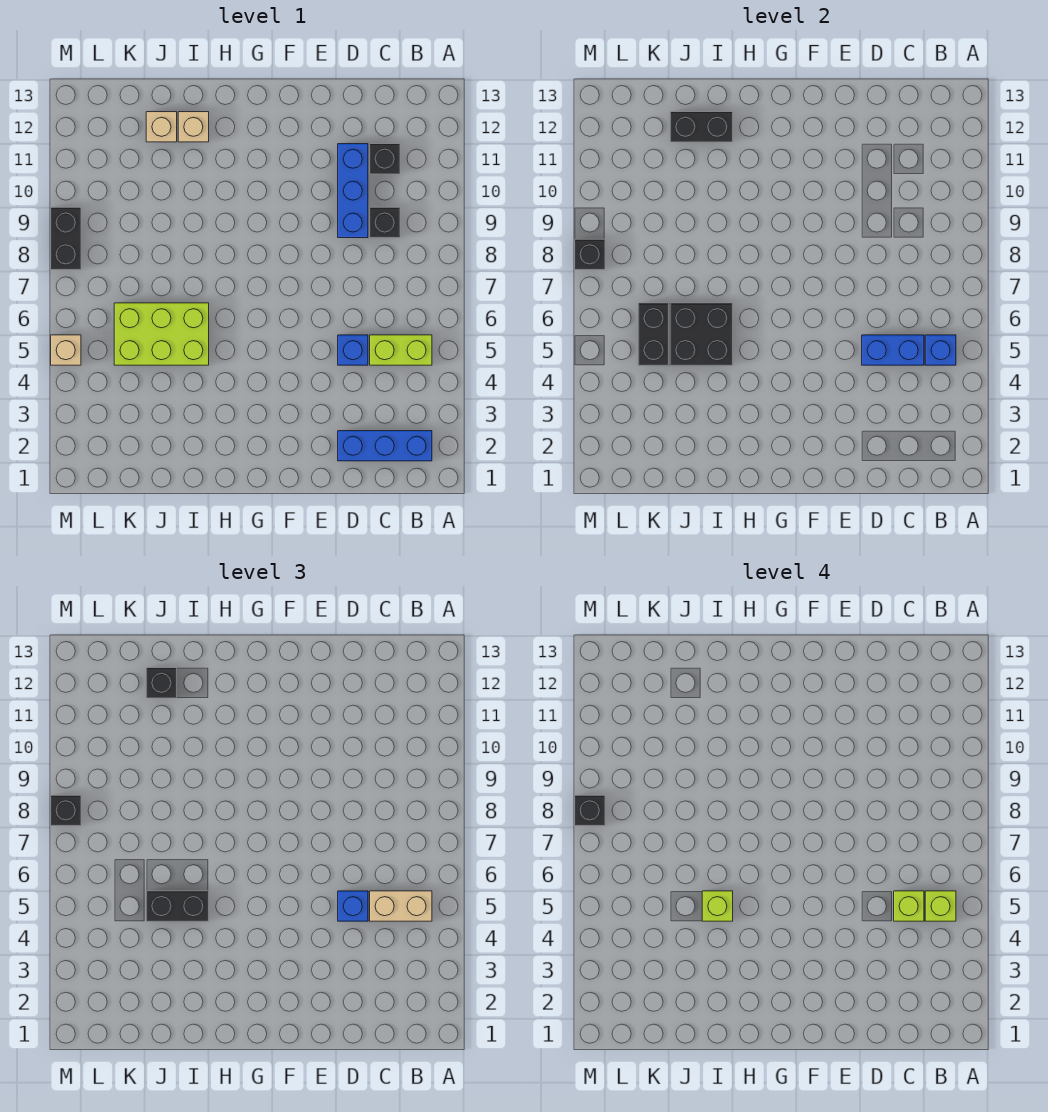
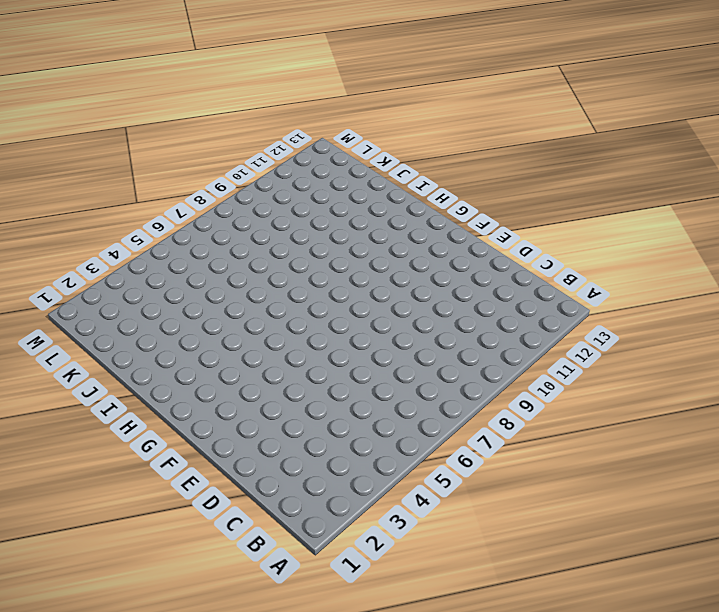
none -> blue brick B2:D2 level 1
none -> lime brick B5:C5 level 1
none -> black brick C9 level 1

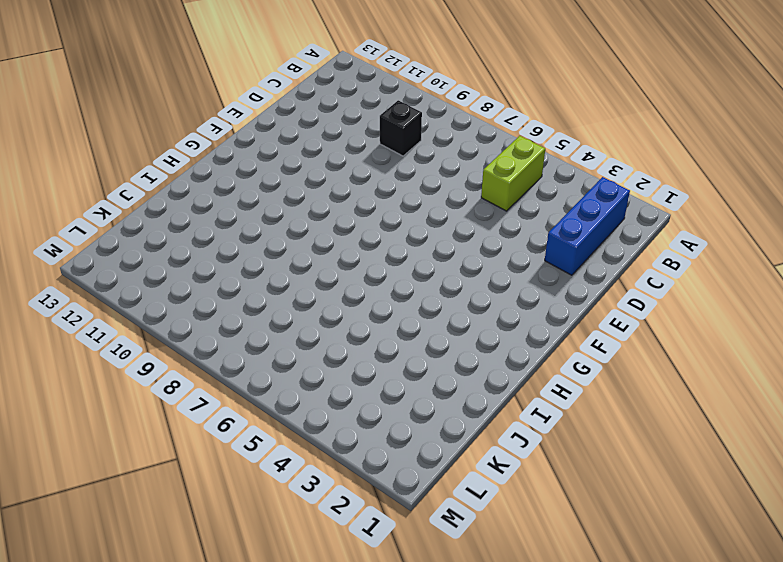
none -> black brick C11 level 1
none -> blue brick D5 level 1
none -> blue brick D9:D11 level 1

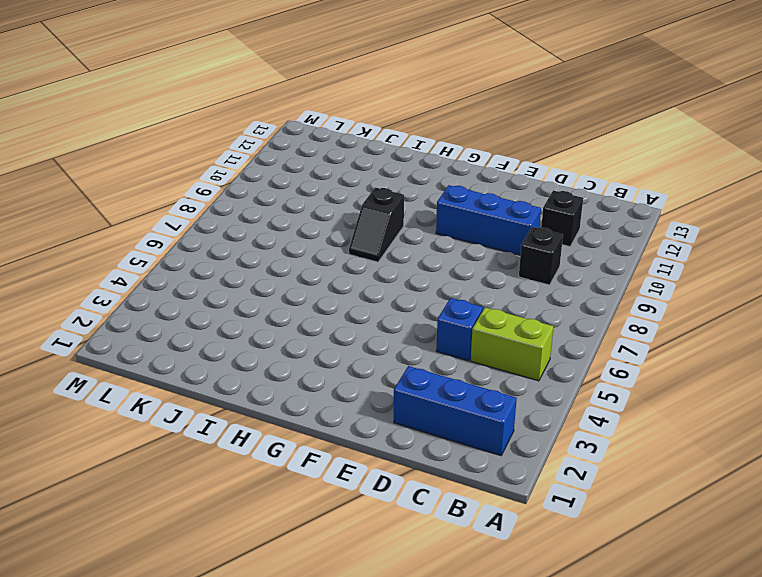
blue brick D10:F10 level 1 -> blue brick D9:D11 level 1
black slope H8:H9 level 1 top 9 -> none
none -> lime brick I5:K6 level 1
none -> tan brick I12 level 1
none -> tan brick J12 level 1

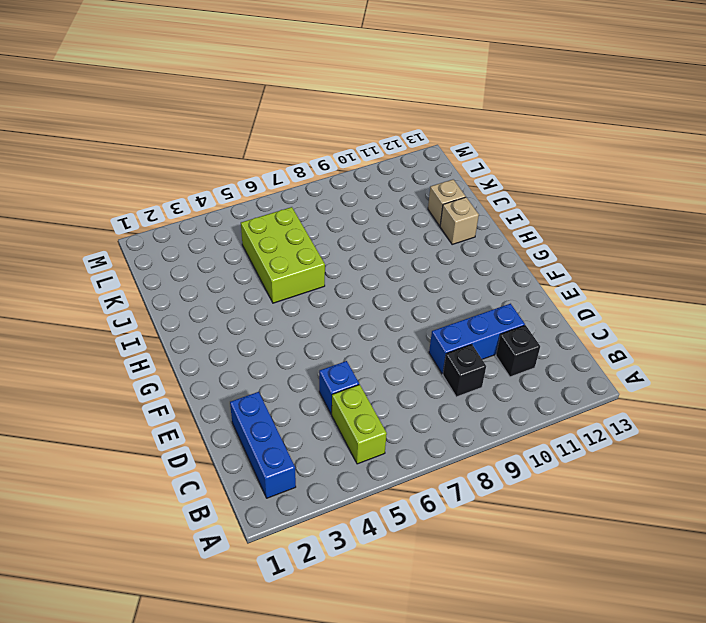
none -> tan brick M5 level 1
none -> black brick M8:M9 level 1
none -> blue brick B5 level 2

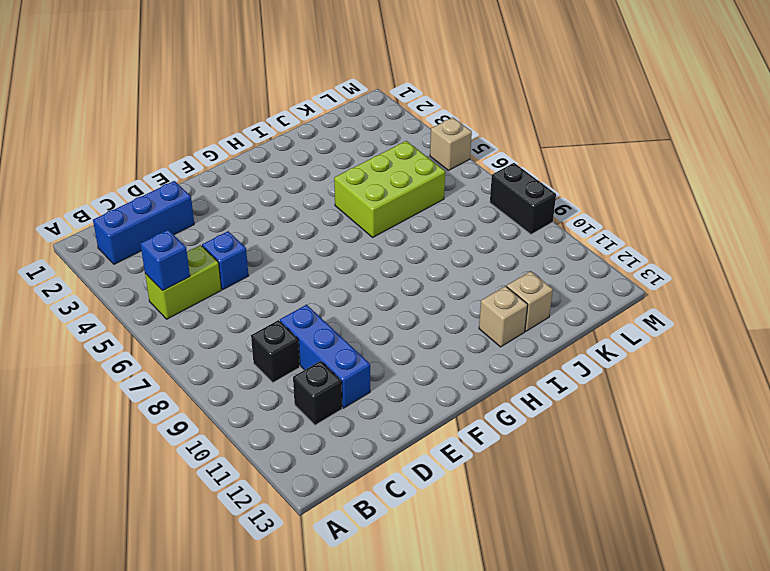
none -> blue brick C5:D5 level 2
none -> black brick I5:J6 level 2
none -> black brick I12:J12 level 2

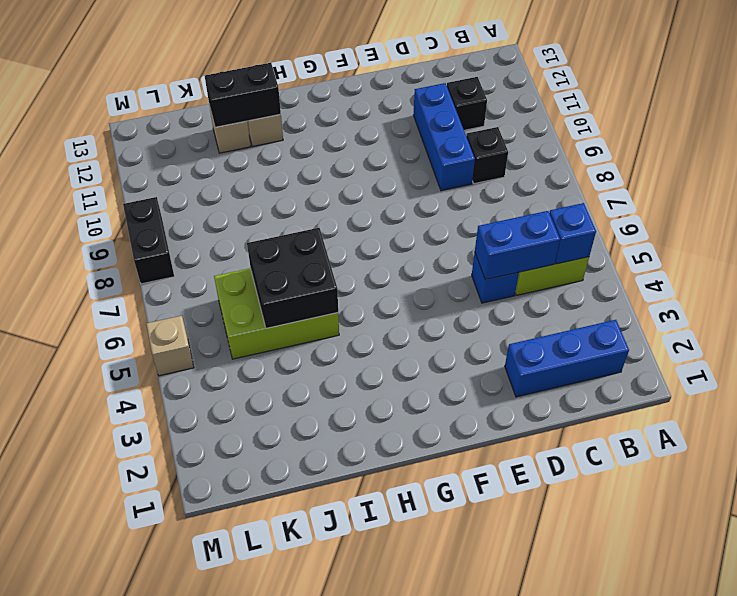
none -> black brick K5:K6 level 2
none -> black brick M8 level 2
none -> tan brick B5:C5 level 3

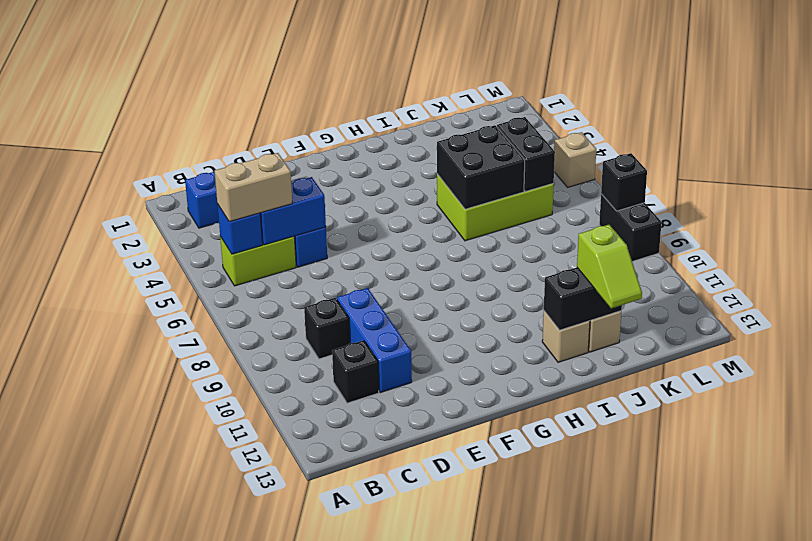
lime slope J12:J13 level 3 top 12 -> black brick J12 level 3
none -> blue brick D5 level 3
none -> black brick I5:J5 level 3
none -> black brick M8 level 3

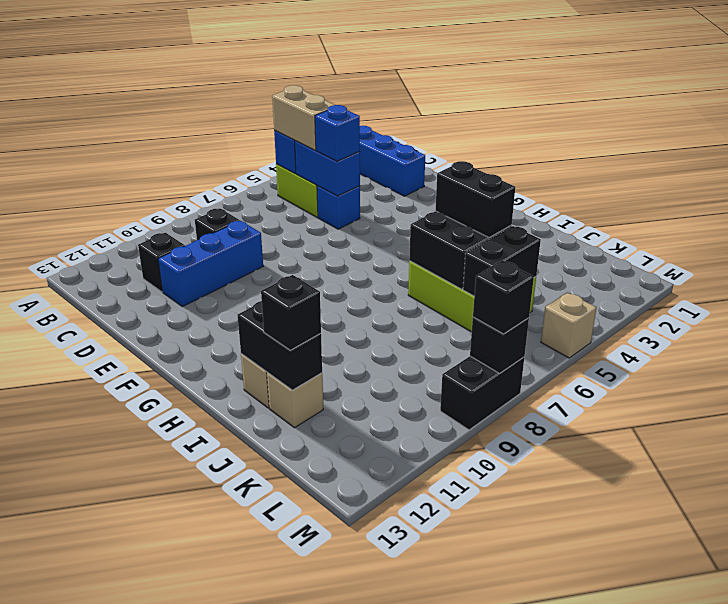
none -> lime brick B5 level 4
none -> lime brick C5 level 4
none -> lime brick I5 level 4

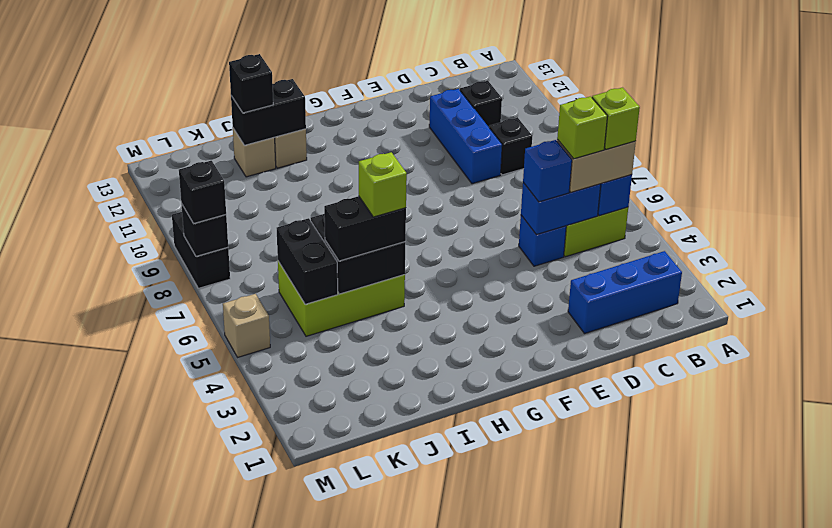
none -> black brick M8 level 4

